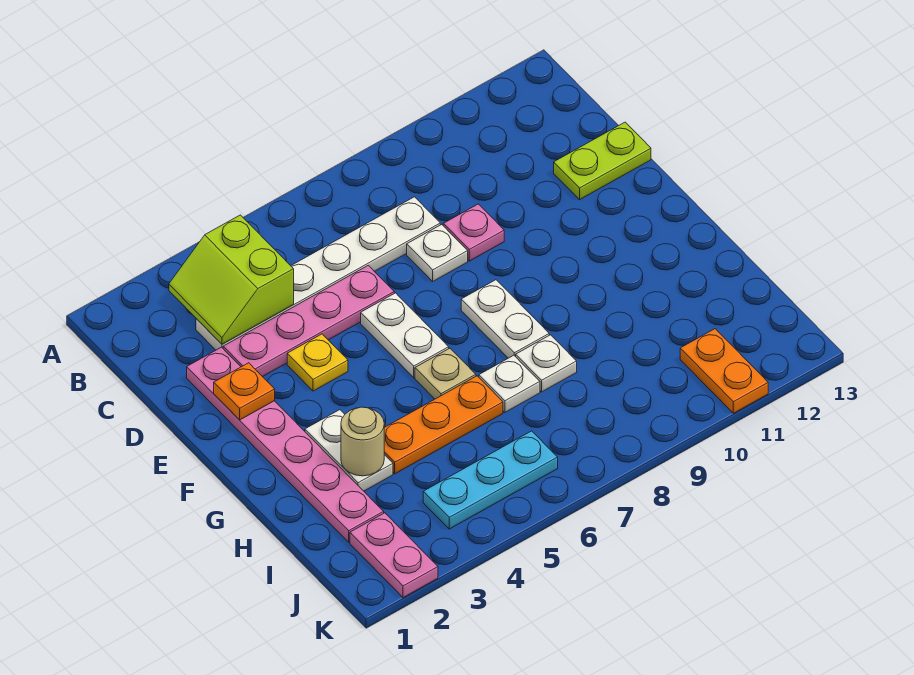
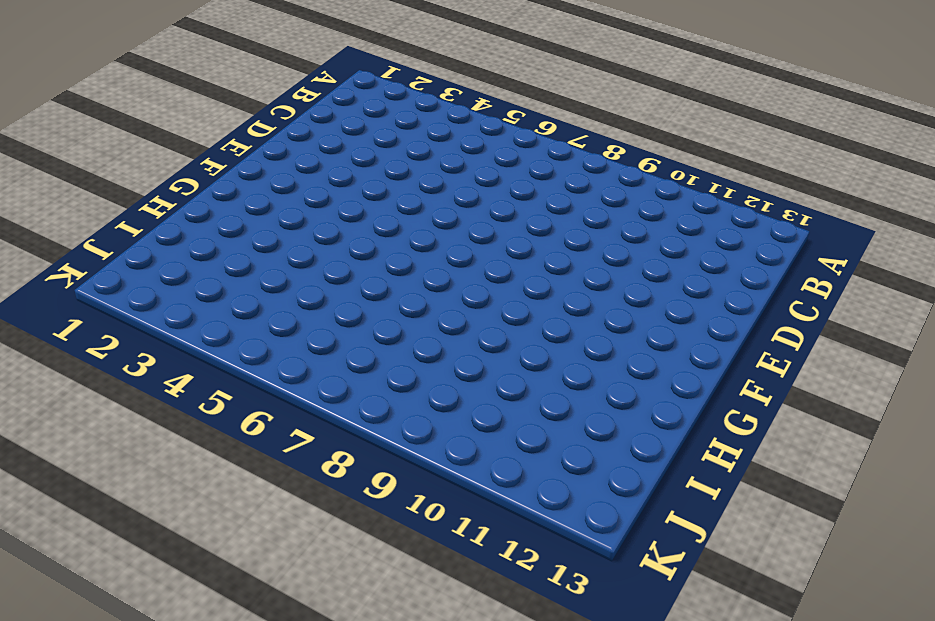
none -> white plate C3:C8 level 1
none -> pink plate D2:I2 level 1
none -> pink plate D3:D6 level 1

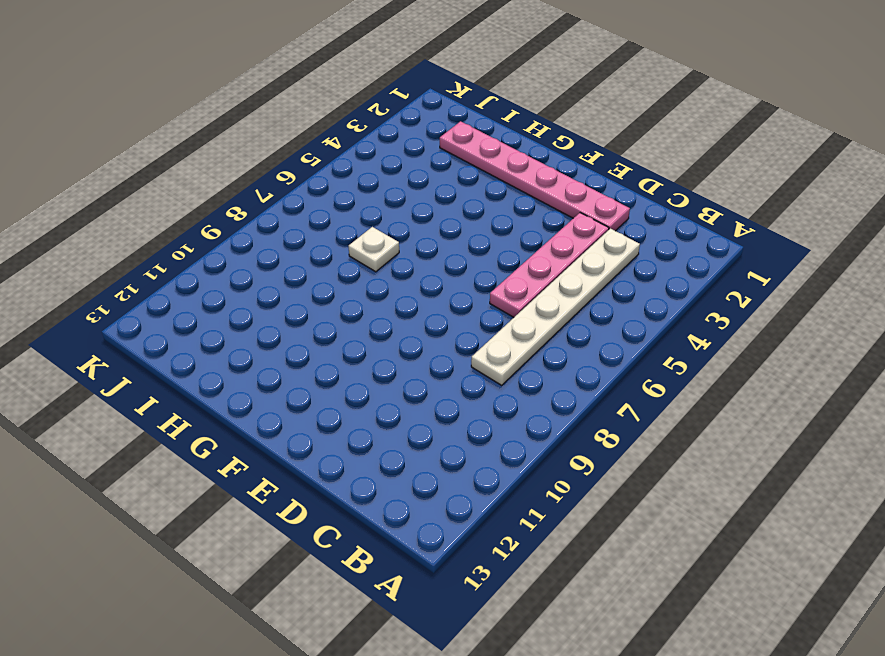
none -> white plate D8 level 1
none -> pink plate D9 level 1
none -> lime plate D12:D13 level 1

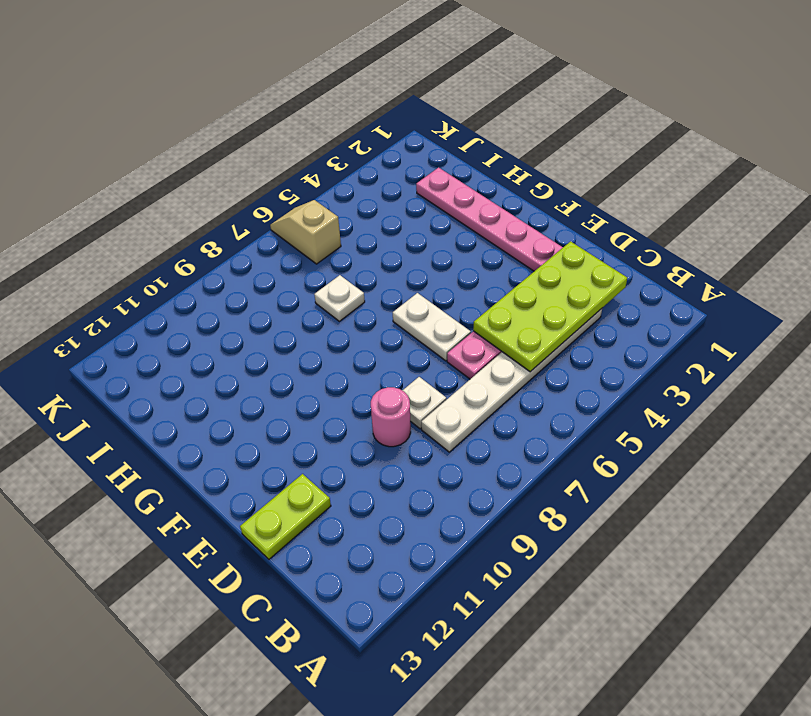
lime plate C2:D5 level 2 -> lime slope B3:C4 level 2 top 4
pink round brick D9 level 1 -> pink plate D9 level 1
tan slope J6:K6 level 1 top J -> cyan plate J4:J6 level 1
none -> yellow plate E4 level 1
none -> white plate F8:G8 level 1
none -> white plate G3:H3 level 1

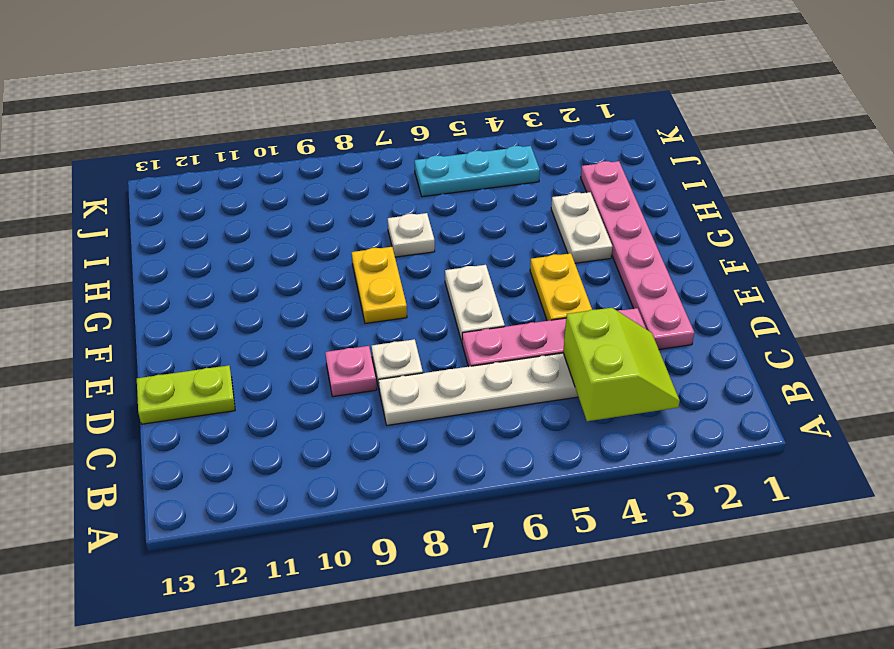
yellow plate E4:F4 level 1 -> yellow plate E4 level 1
yellow plate F8:G8 level 1 -> white plate F8:G8 level 1
none -> tan plate G6 level 1
none -> orange plate H4:H6 level 1
none -> white plate H8 level 1

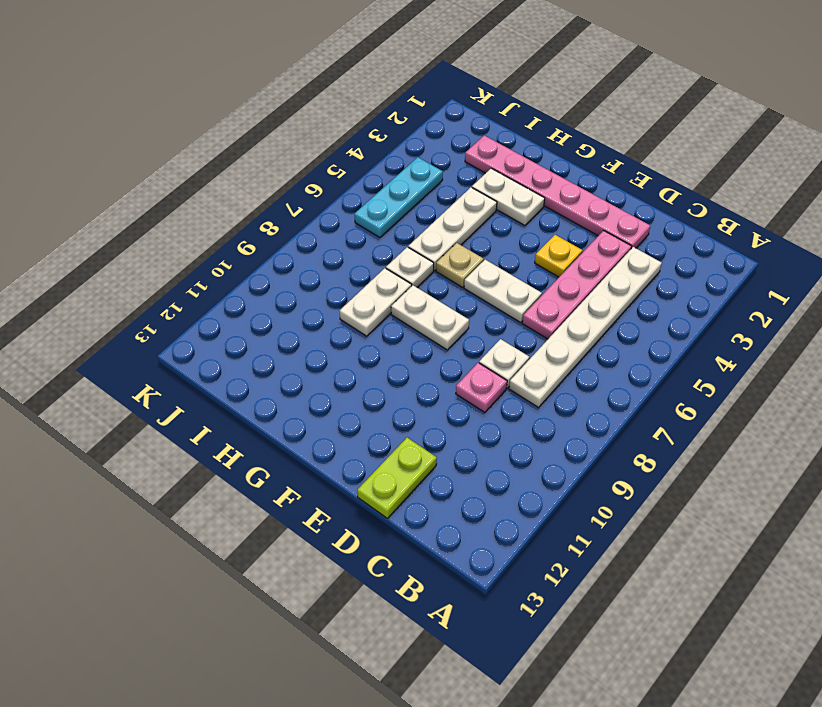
white plate H4:H6 level 1 -> orange plate H4:H6 level 1
white plate H8:H9 level 1 -> white plate H8 level 1
none -> pink plate J2:K2 level 1
none -> orange plate J11:K11 level 1
none -> lime slope B3:C4 level 2 top 4

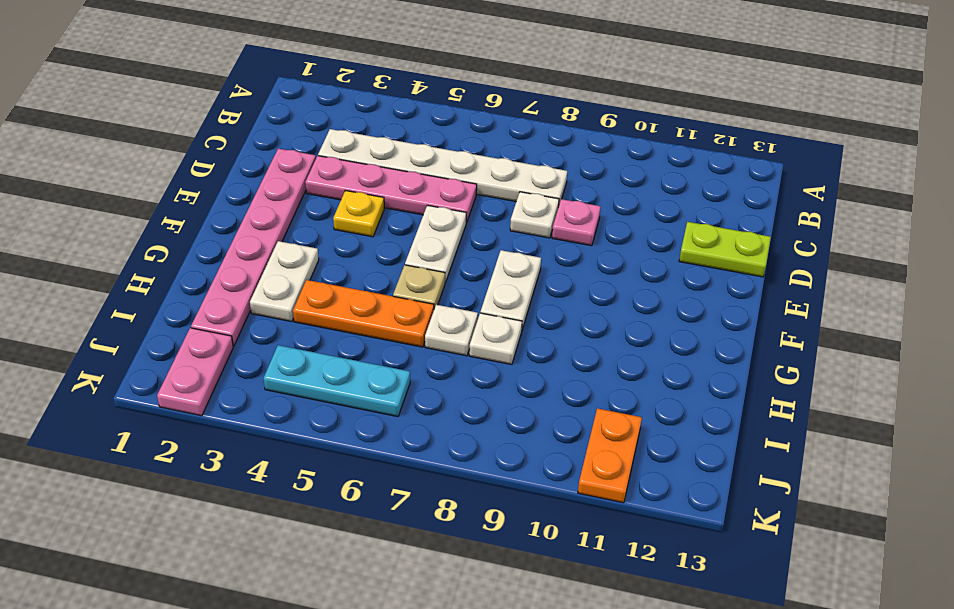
none -> lime slope B3:C4 level 2 top 4
none -> orange plate E2 level 2
none -> tan round brick H3 level 2

